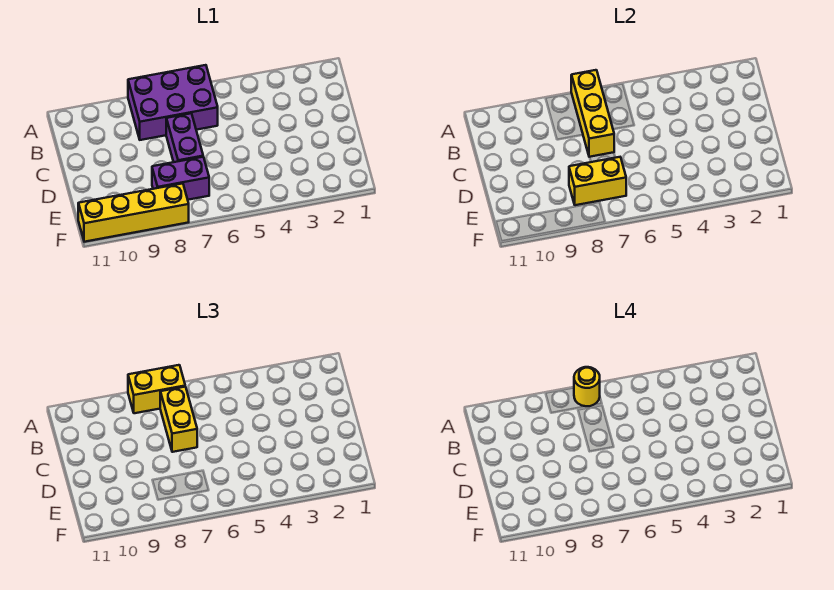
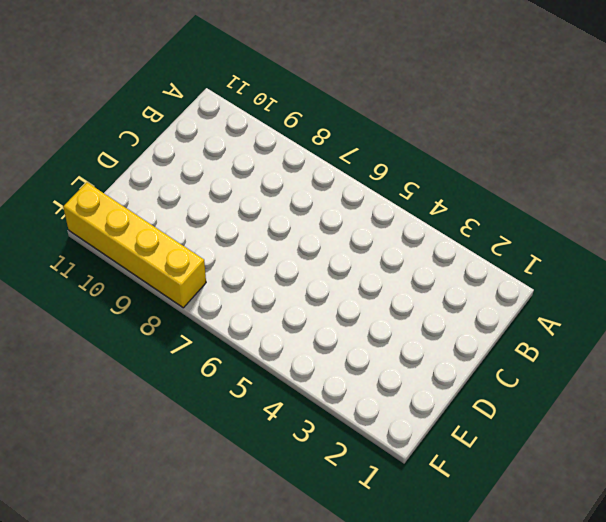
none -> purple brick A6:B8 level 1
none -> purple brick C7:D7 level 1

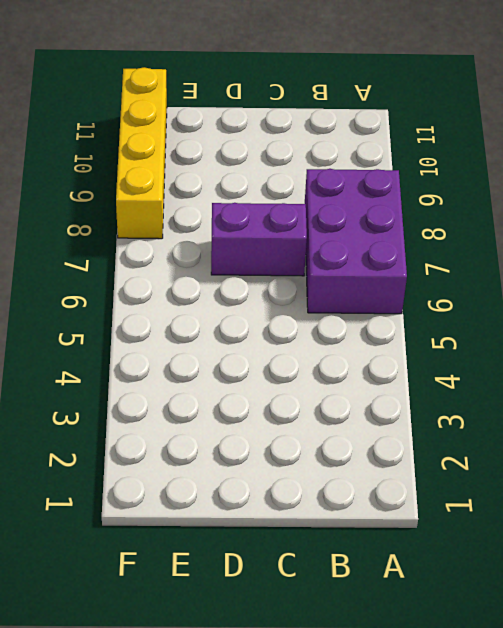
none -> purple brick E7:E8 level 1
none -> yellow brick A7:C7 level 2

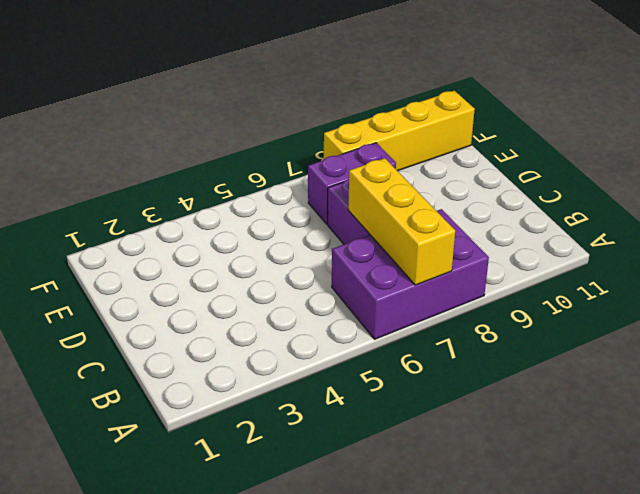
none -> yellow brick E7:E8 level 2
none -> yellow brick A7:A8 level 3

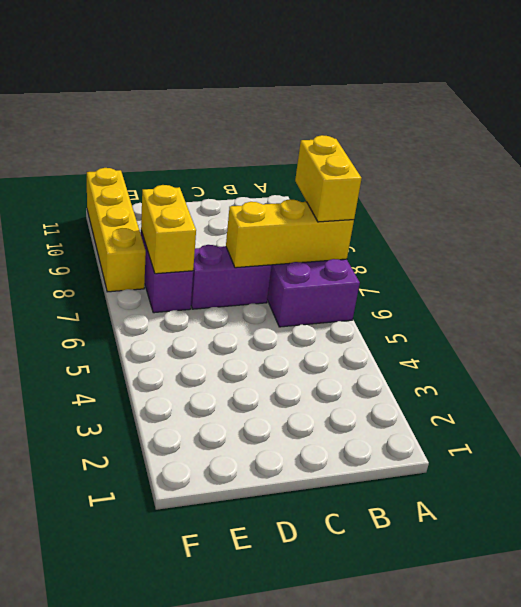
none -> yellow brick B7:C7 level 3
none -> yellow round brick A7 level 4

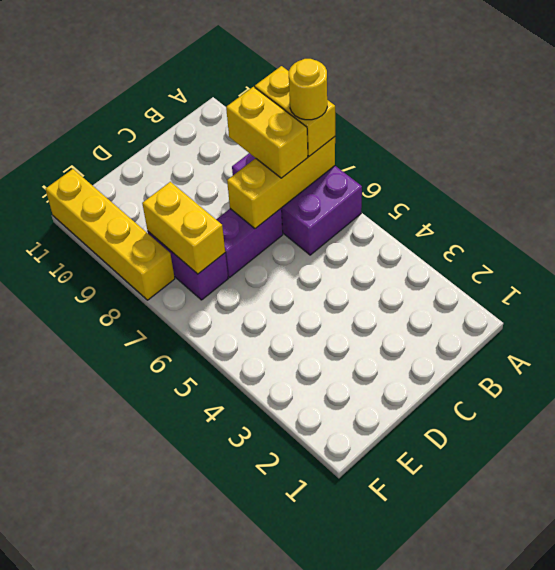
yellow brick B7:B8 level 3 -> yellow brick B7:C7 level 3

